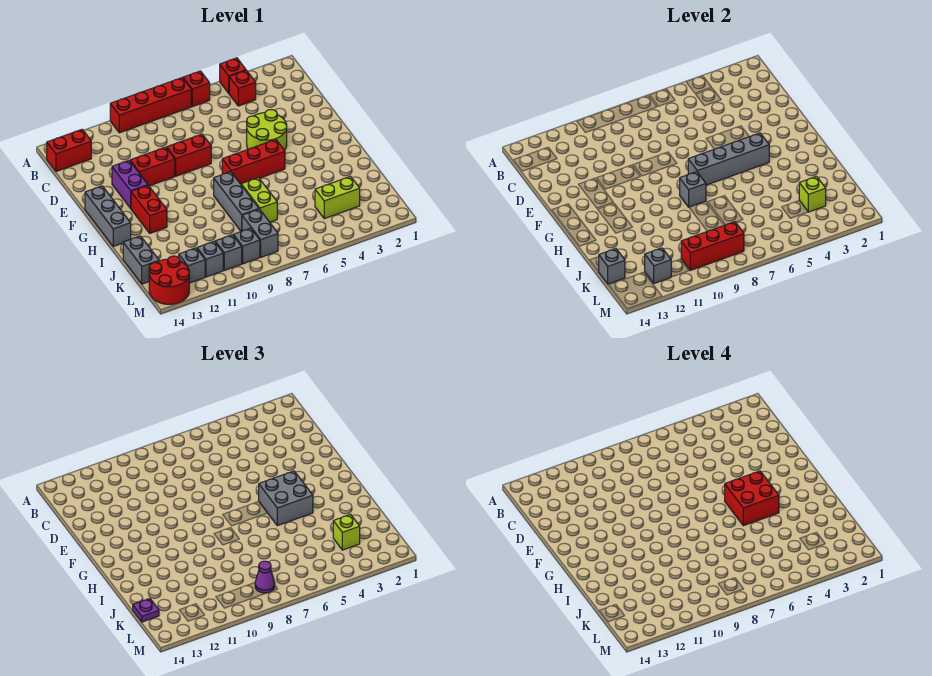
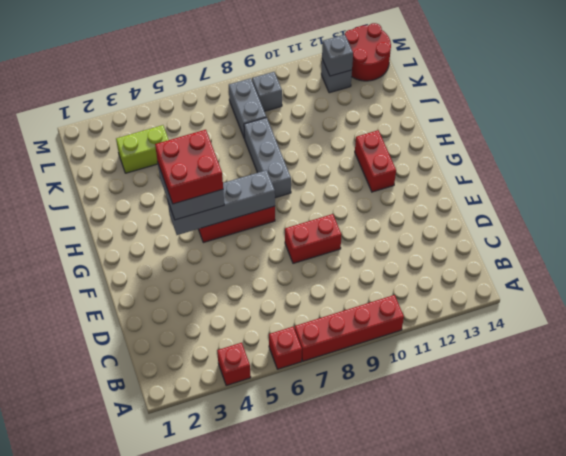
none -> red brick B4 level 1
none -> red brick B13:B14 level 1
none -> lime round brick E4:F5 level 1
none -> red brick E10:E11 level 1

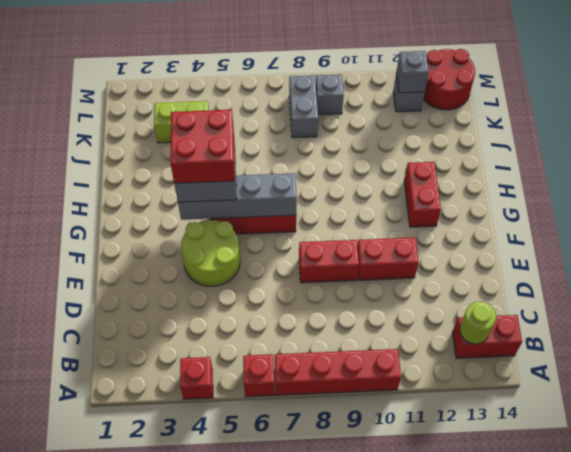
lime round brick B13 level 2 -> none
none -> red brick B4 level 1
none -> purple brick E12:F12 level 1
none -> grey brick F14:H14 level 1
none -> grey brick H8:J8 level 1

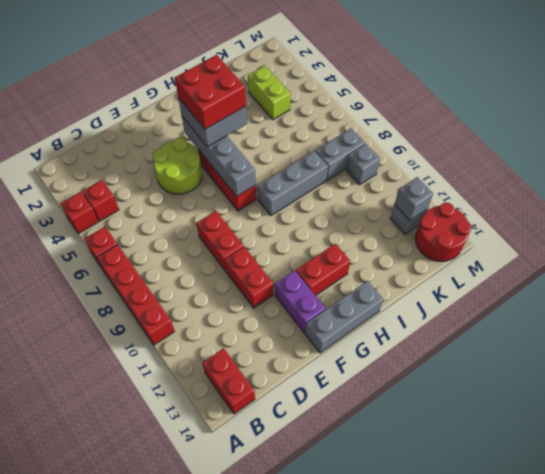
purple brick F12:F13 level 1 -> purple brick E12:F12 level 1
none -> lime brick I7:J7 level 1
none -> grey brick J14:K14 level 1
none -> grey brick L10 level 1
none -> grey brick L11 level 1

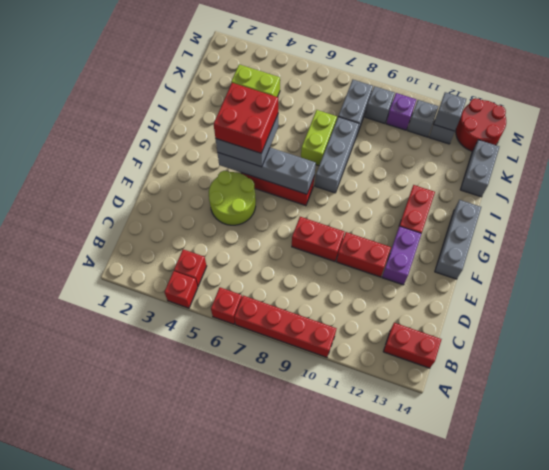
purple brick L10 level 1 -> grey brick L10 level 1
none -> grey brick H8 level 2
none -> lime brick K3 level 2
none -> grey brick K14 level 2
none -> red brick L8:L10 level 2

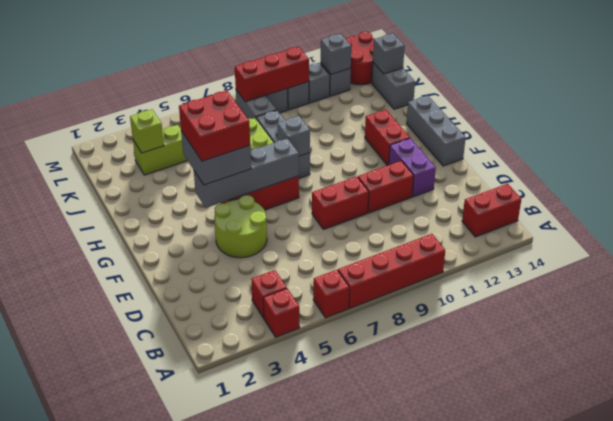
none -> lime brick K3 level 3
none -> purple plate K14 level 3
none -> purple cone L8 level 3

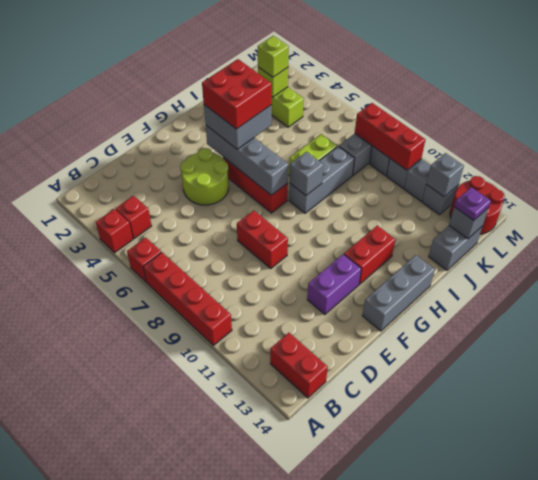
none -> red brick E10:E11 level 1
none -> purple cone L8 level 3

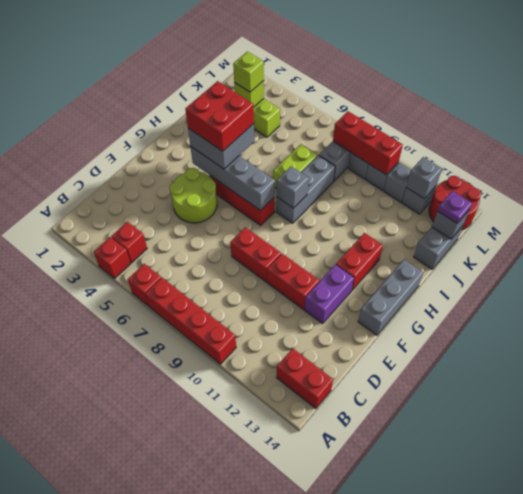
none -> purple cone L8 level 3

